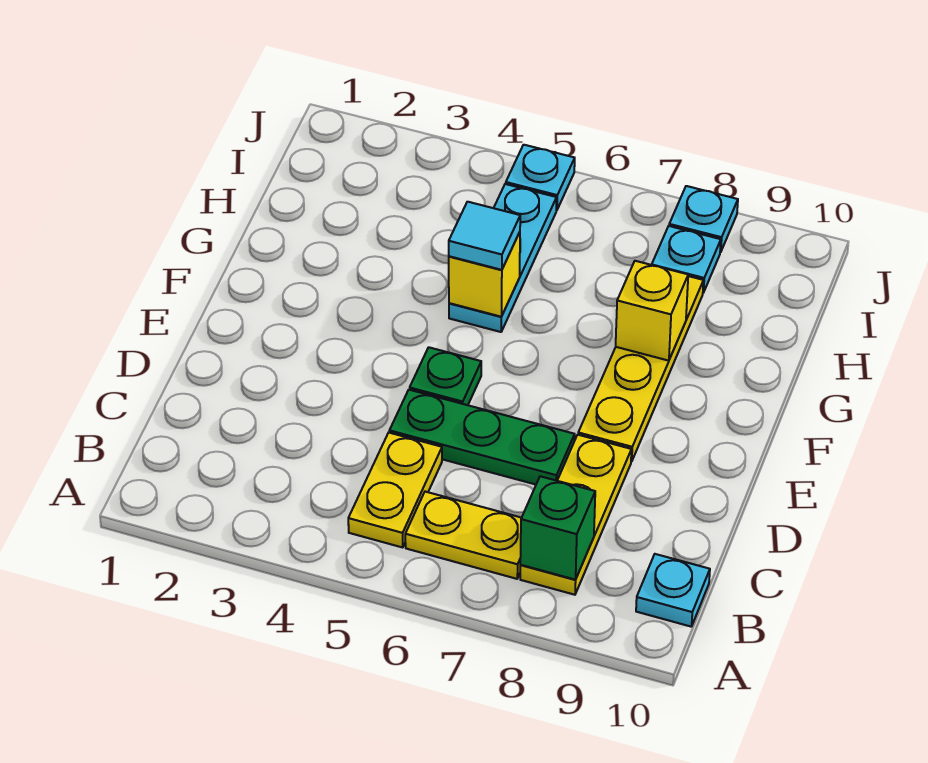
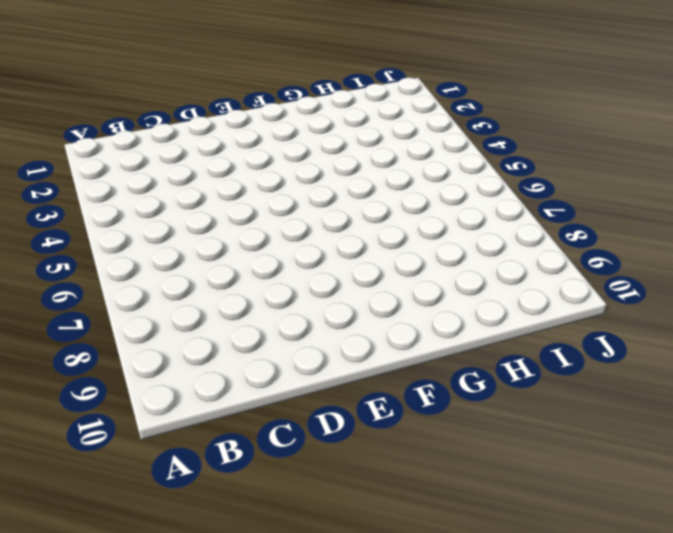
none -> yellow plate B5:C5 level 1
none -> yellow plate B6:B7 level 1
none -> yellow plate B8:D8 level 1

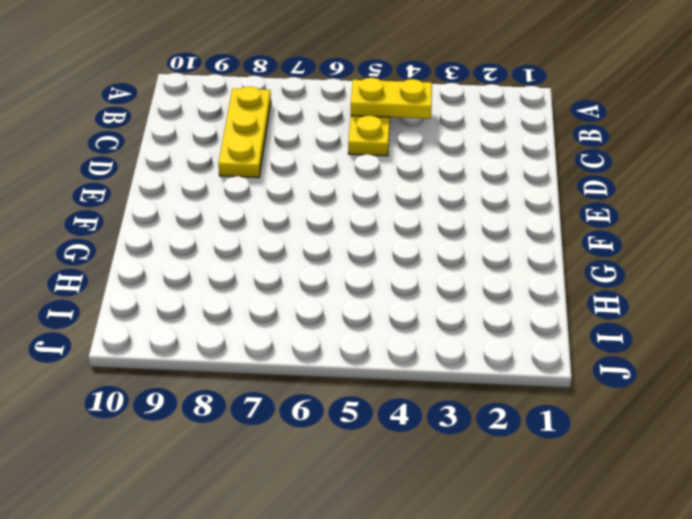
yellow plate B4:B5 level 2 -> yellow plate B6:B7 level 1
none -> cyan plate B10 level 1
none -> green plate D5:D7 level 1
none -> green plate E5 level 1

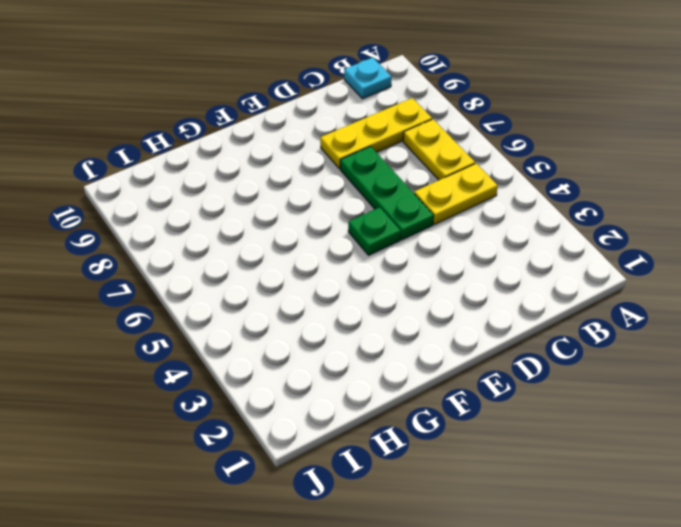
none -> yellow plate E8:H8 level 1
none -> cyan plate G5:I5 level 1
none -> cyan plate I8 level 1

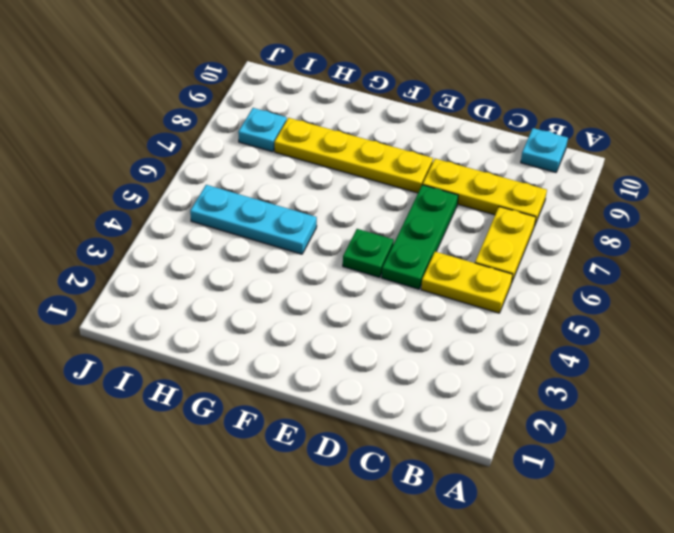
none -> cyan plate J5 level 1
none -> cyan plate J8 level 1
none -> green brick B8 level 2

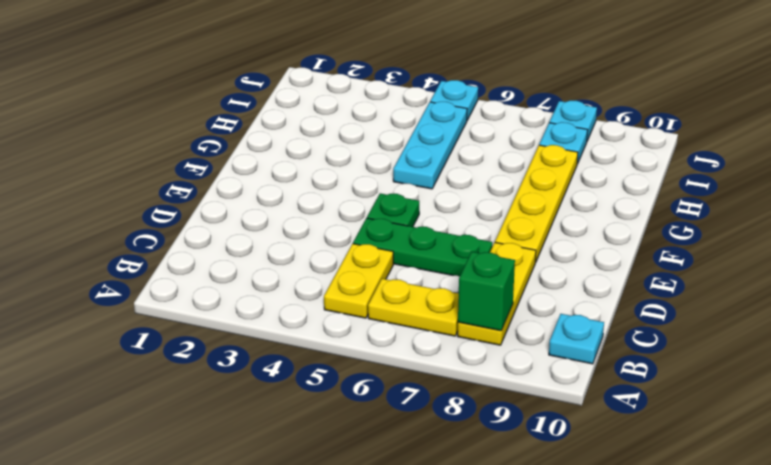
none -> yellow brick G5 level 2
none -> yellow brick G8 level 2
none -> cyan tile G5 level 3

